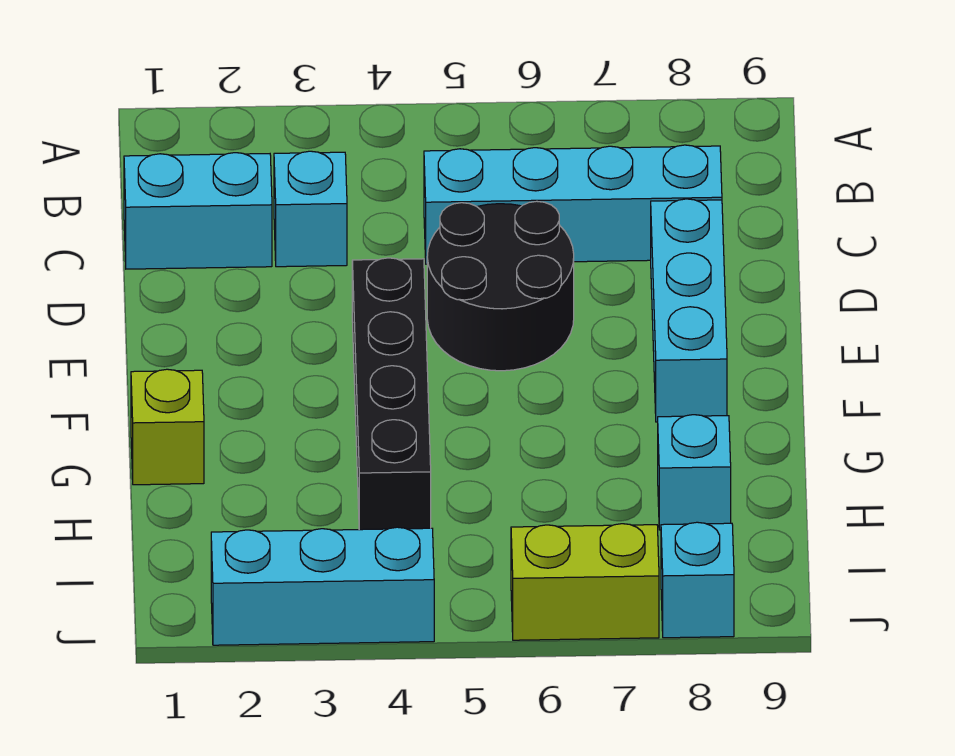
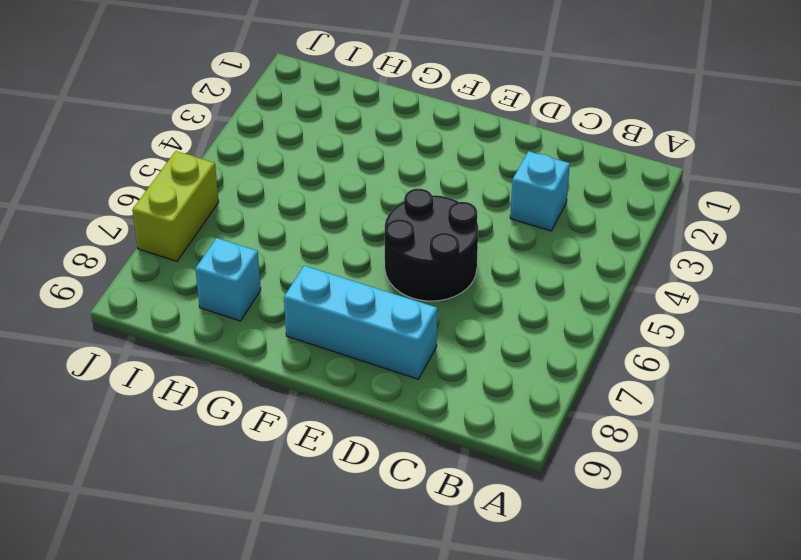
none -> cyan brick C1:C2 level 1
none -> cyan brick C5:C8 level 1

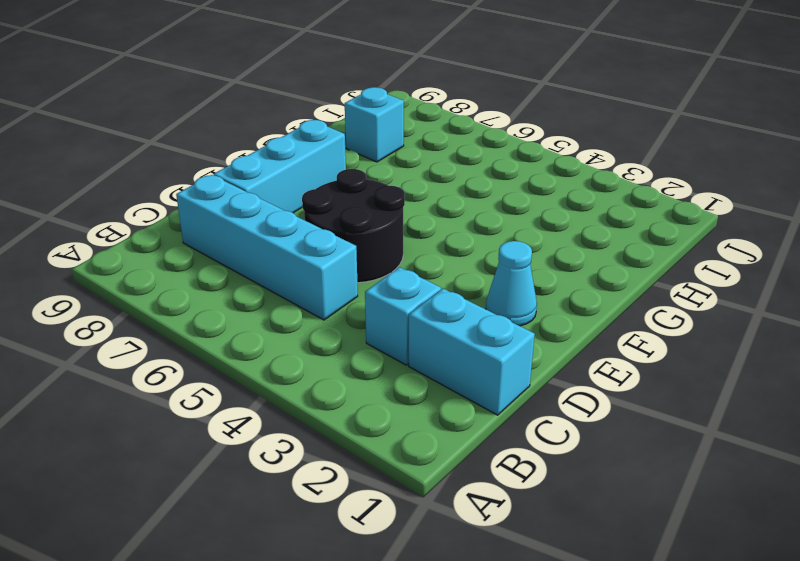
cyan cone E2 level 1 -> none
none -> black brick E4:H4 level 1
none -> lime brick G1 level 1

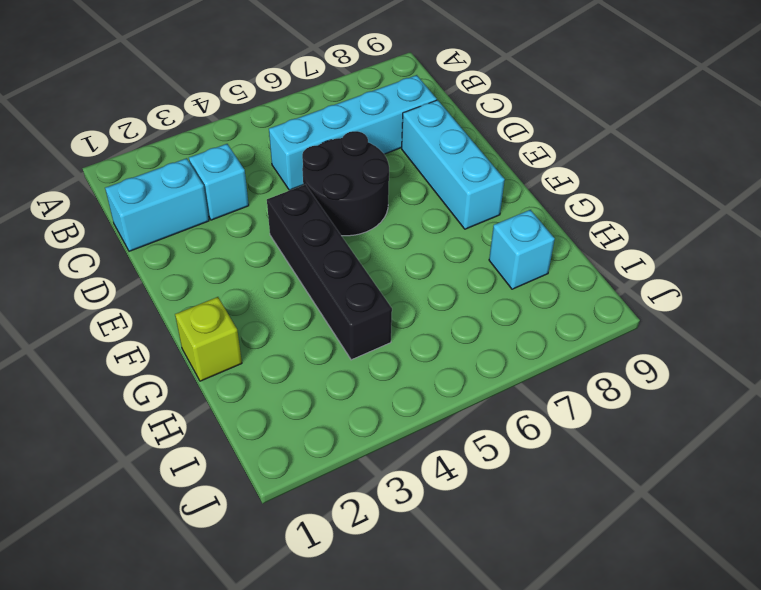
none -> cyan brick J2:J4 level 1
none -> lime brick J6:J7 level 1

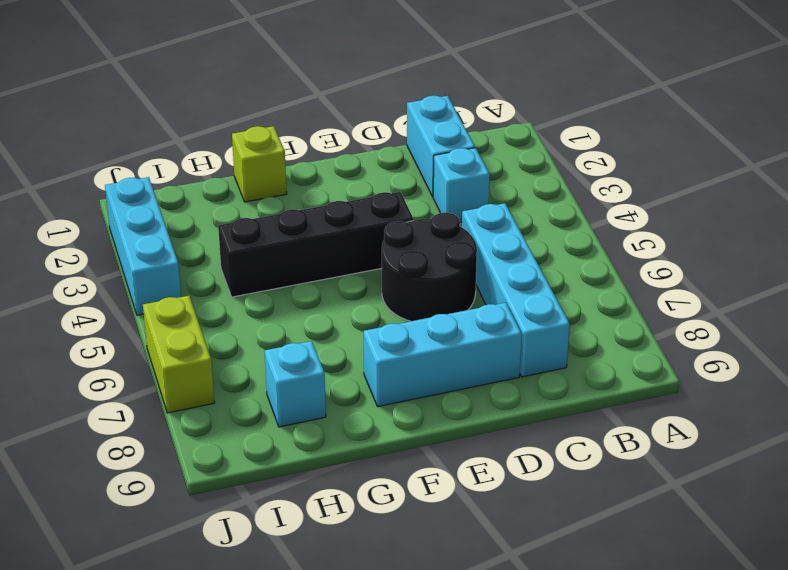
none -> cyan brick J8 level 1

